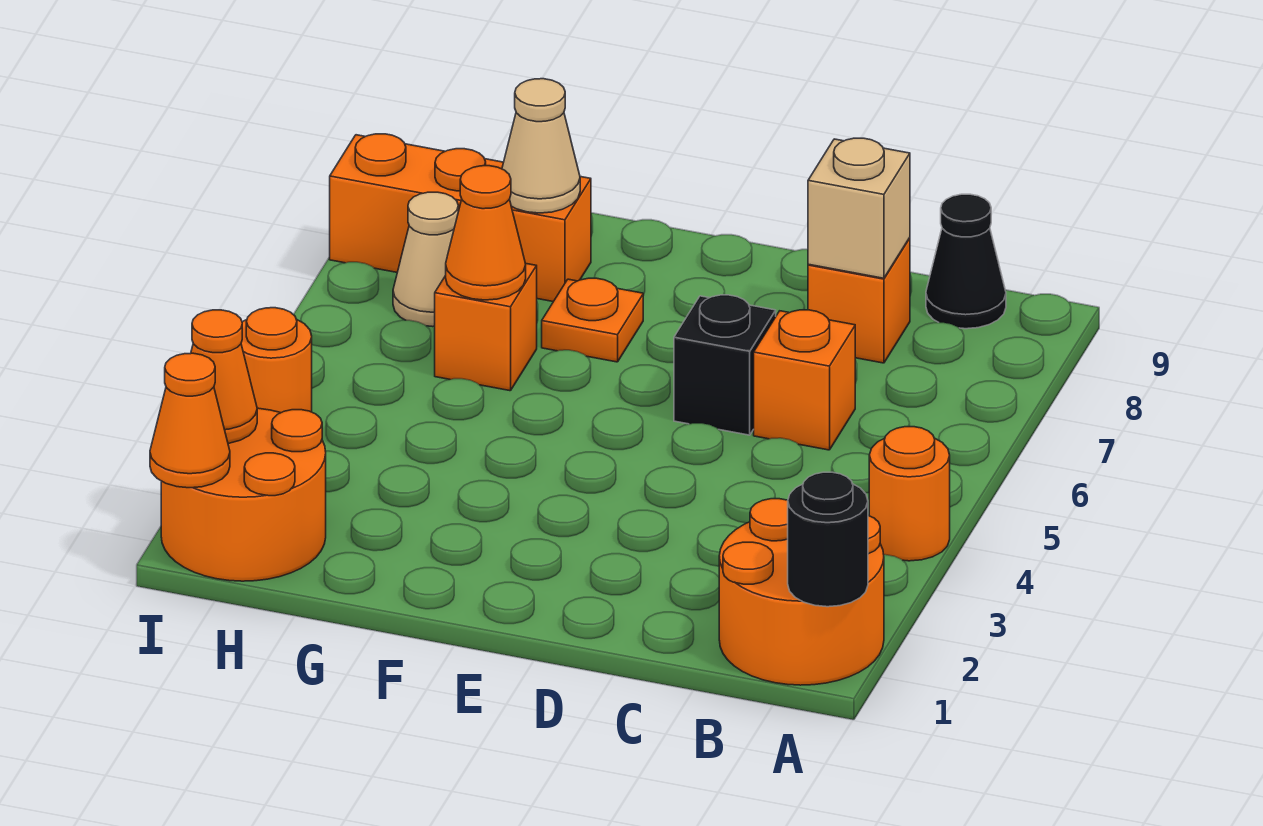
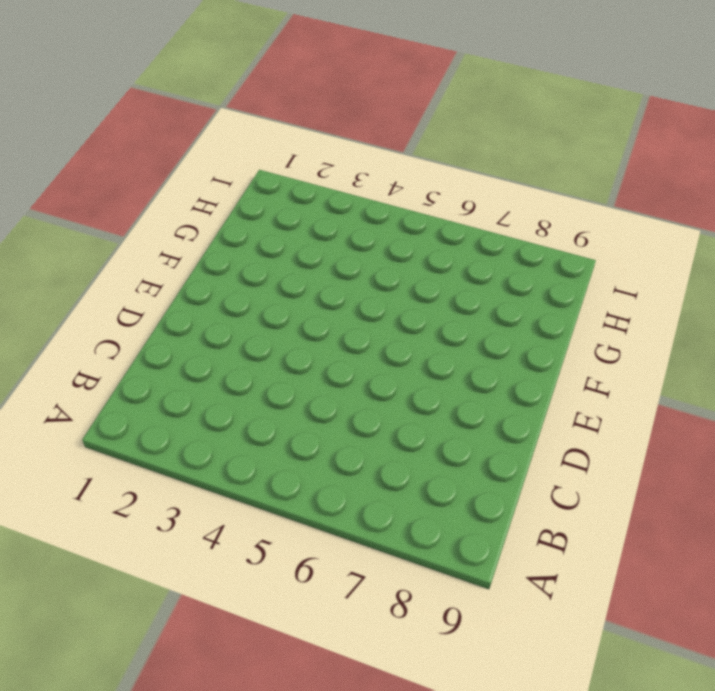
none -> orange round brick A1:B2 level 1
none -> orange round brick A4 level 1
none -> black cone B9 level 1

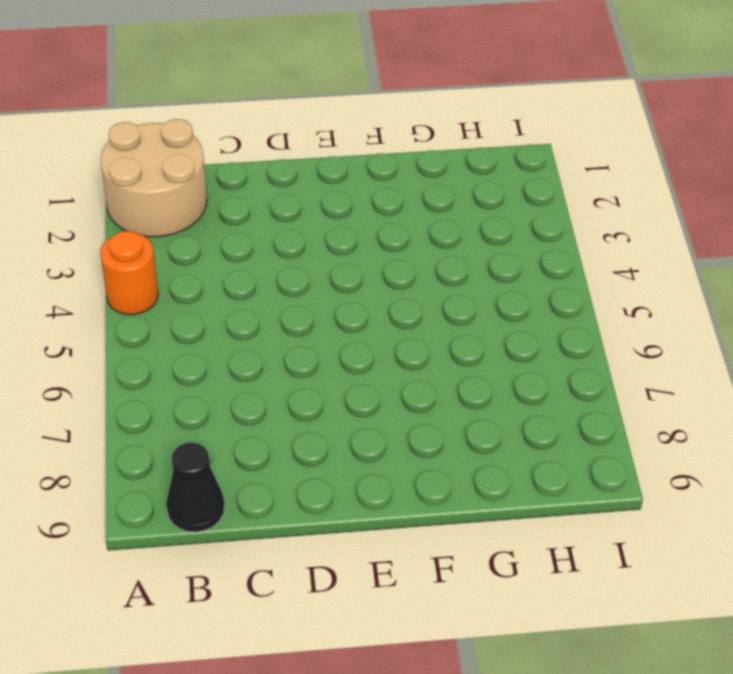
tan round brick A1:B2 level 1 -> orange round brick A1:B2 level 1
none -> orange brick C6 level 1
none -> orange brick C8 level 1
none -> black brick D6 level 1

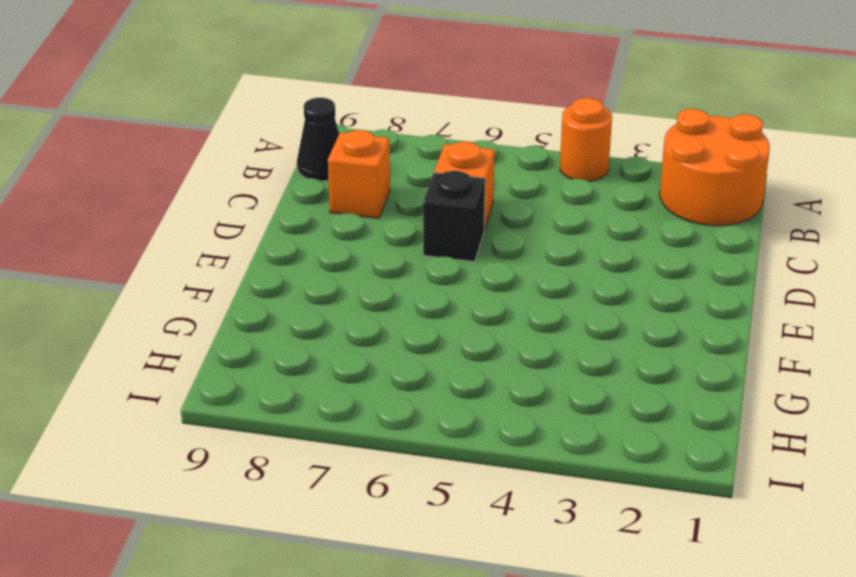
none -> orange plate F7 level 1
none -> orange brick G6 level 1
none -> orange brick G8:I8 level 1

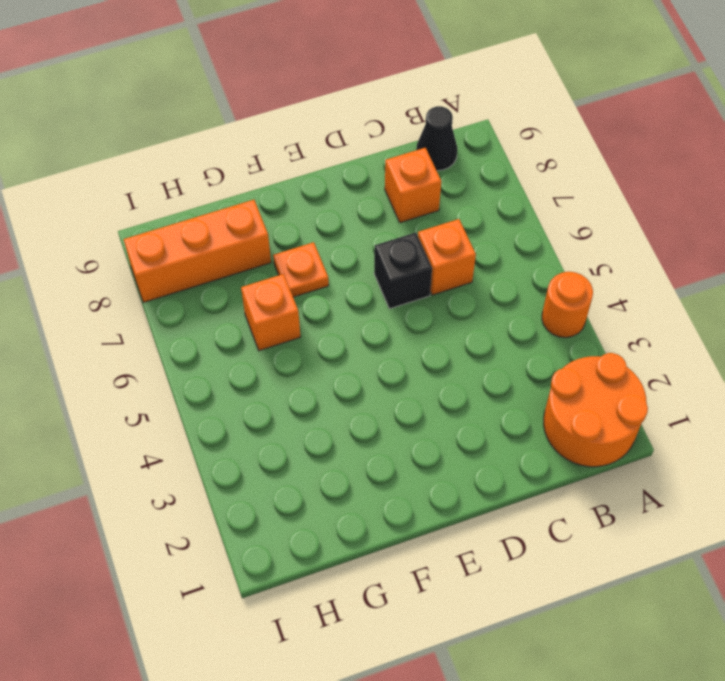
none -> orange round brick H1:I2 level 1
none -> tan cone H7 level 1
none -> orange round brick I4 level 1

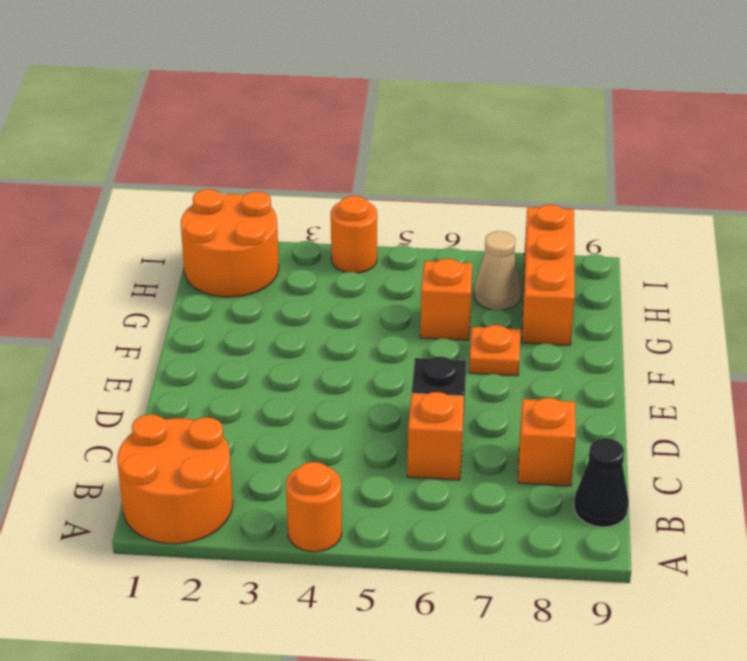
none -> black round brick A1 level 2
none -> tan brick C8 level 2
none -> orange cone G6 level 2

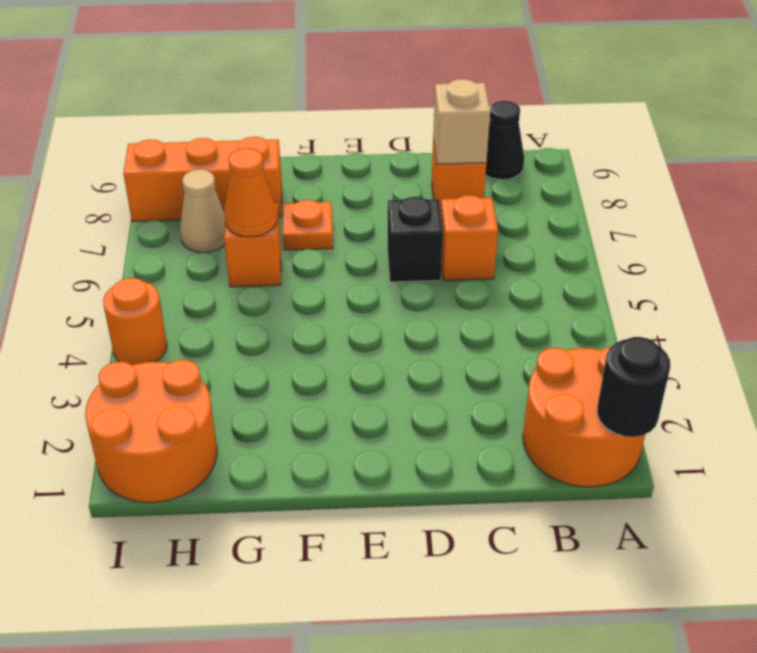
none -> orange round brick A4 level 1
none -> tan cone G8 level 2
none -> orange cone I1 level 2

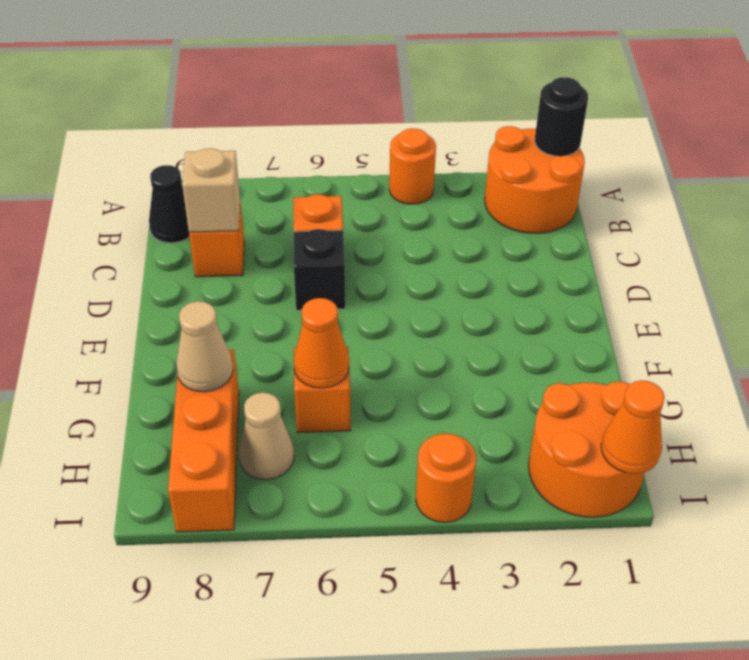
none -> orange plate F7 level 1
none -> orange cone I2 level 2

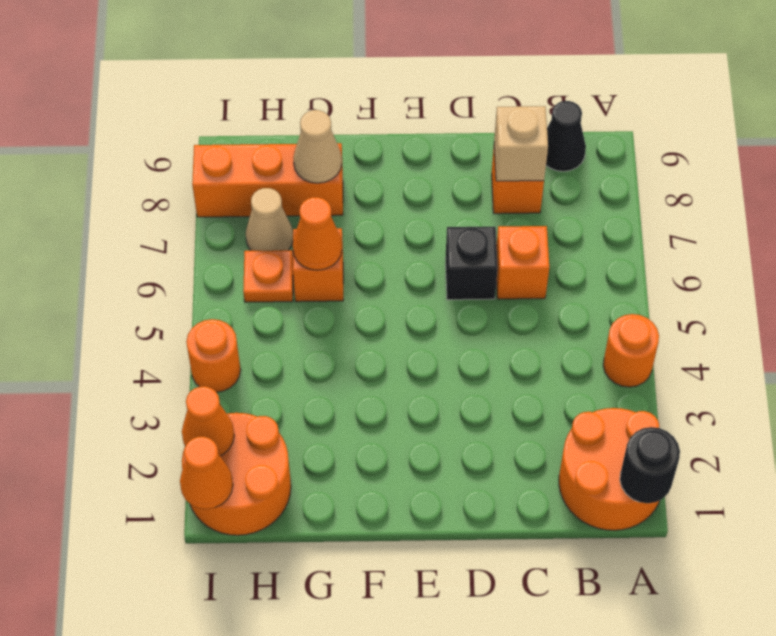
orange plate H6 level 1 -> orange plate F7 level 1

